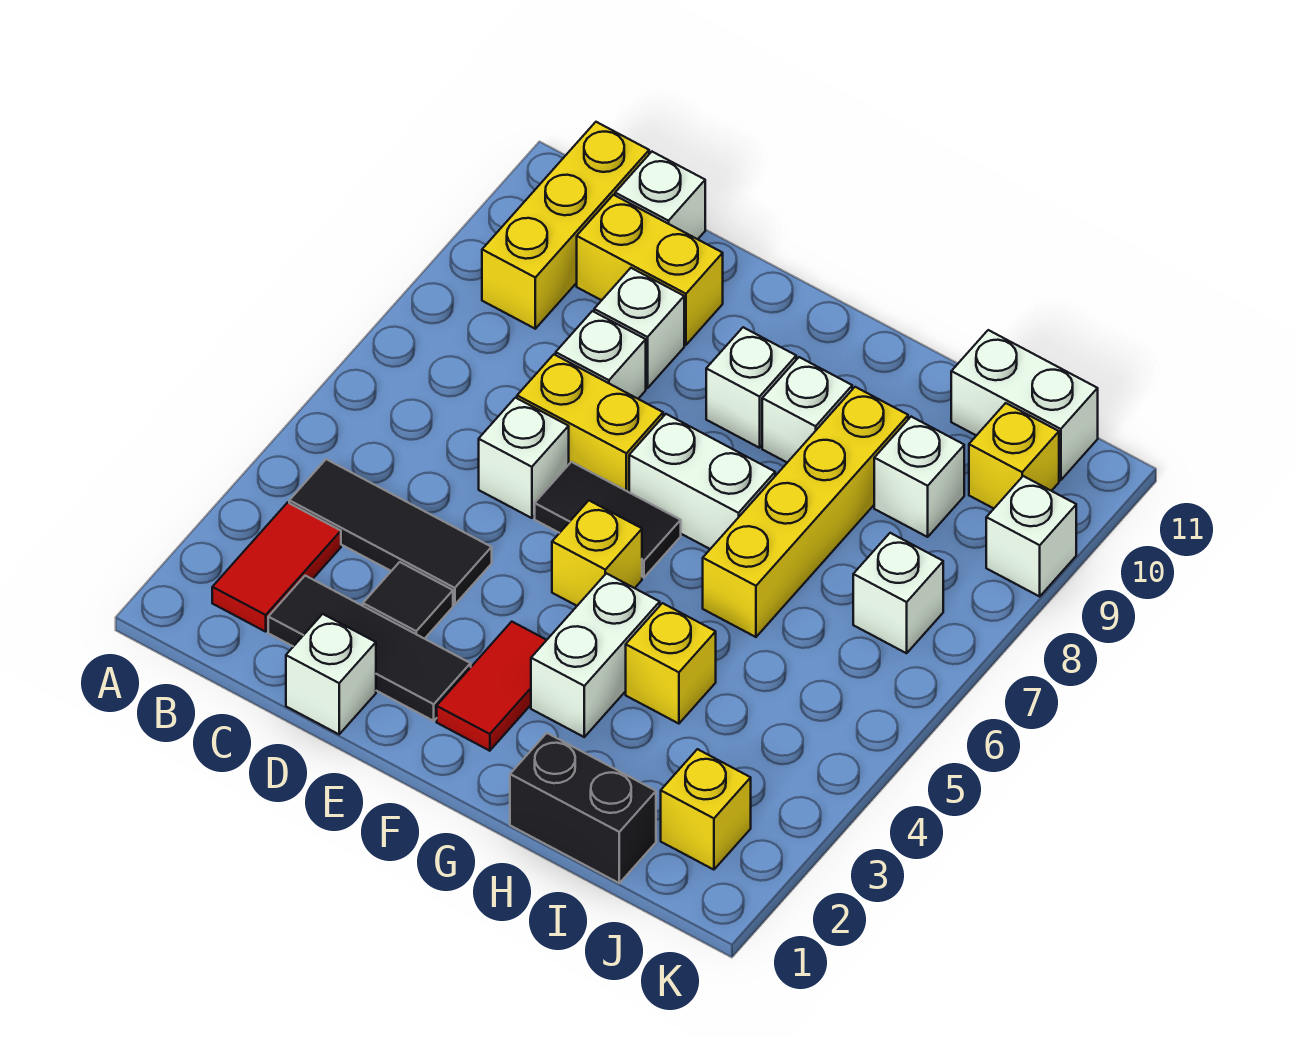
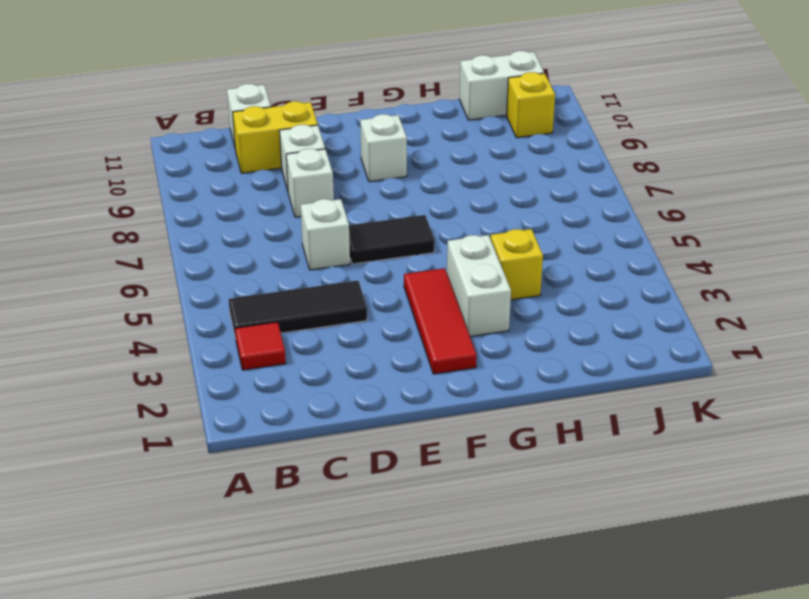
red tile B3 level 1 -> red tile B2:B3 level 1
red tile F2:F4 level 1 -> red tile F2:F3 level 1
none -> yellow brick B9:B11 level 1
none -> black tile C2:E2 level 1
none -> white brick D1 level 1

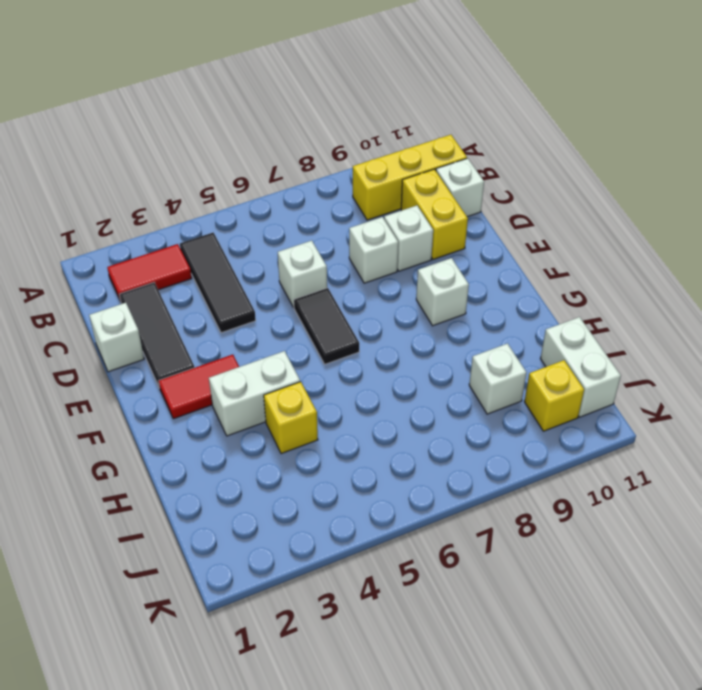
none -> black tile D3 level 1
none -> yellow brick D7:E7 level 1
none -> yellow brick F5 level 1

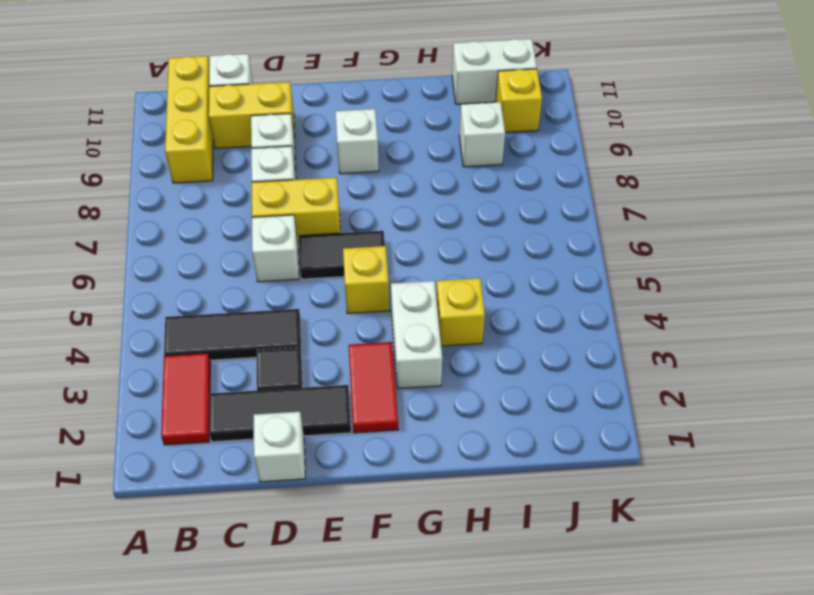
none -> white brick F7:G7 level 1
none -> white brick G9 level 1
none -> black brick H1:I1 level 1

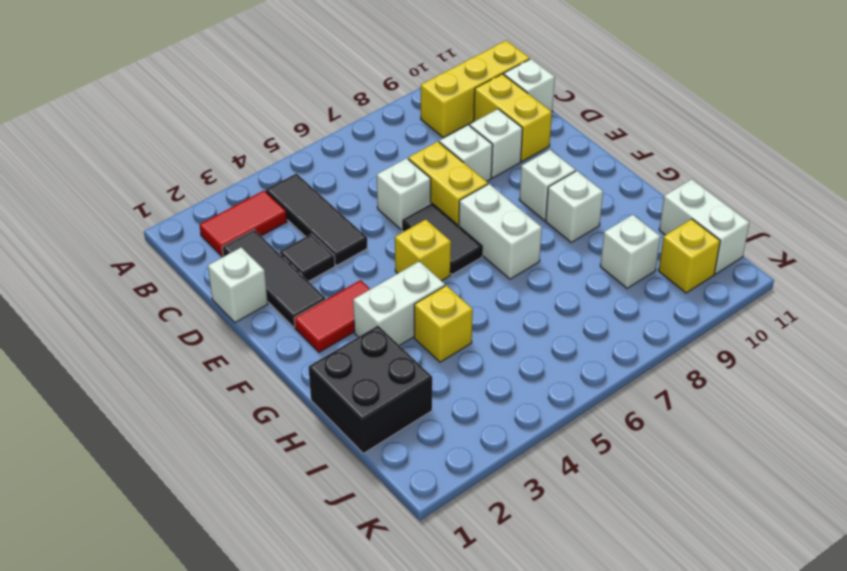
black brick H1:I2 level 1 -> black brick H1:I1 level 1
none -> yellow brick H6:H9 level 1
none -> yellow brick J2 level 1
none -> white brick J7 level 1

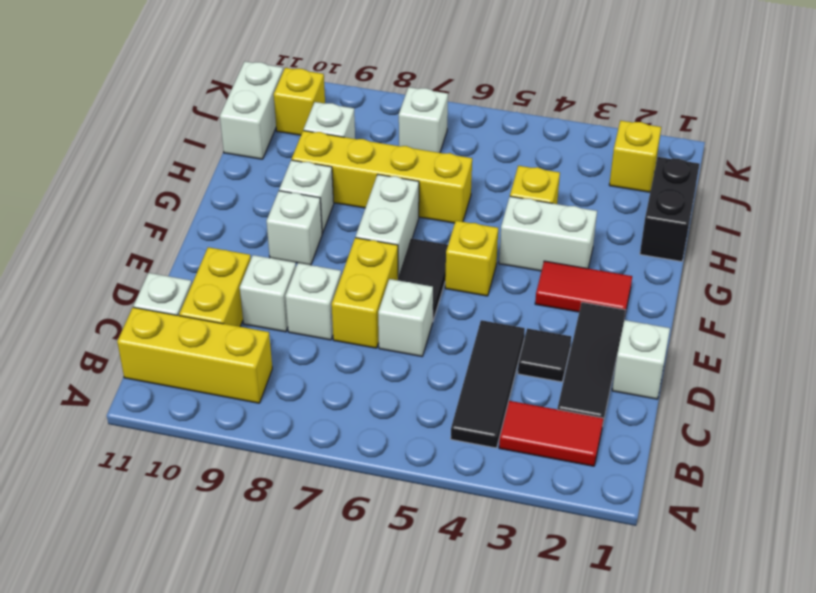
none -> white brick K9 level 1

